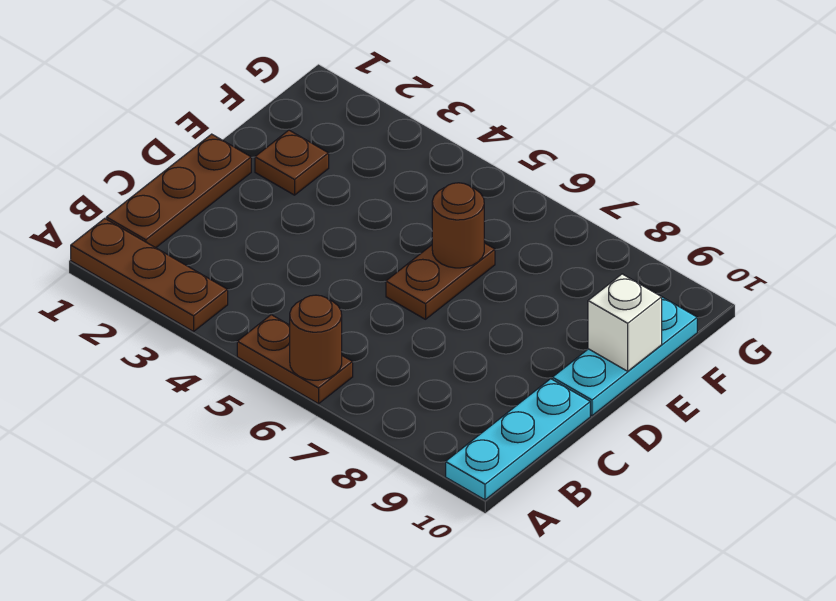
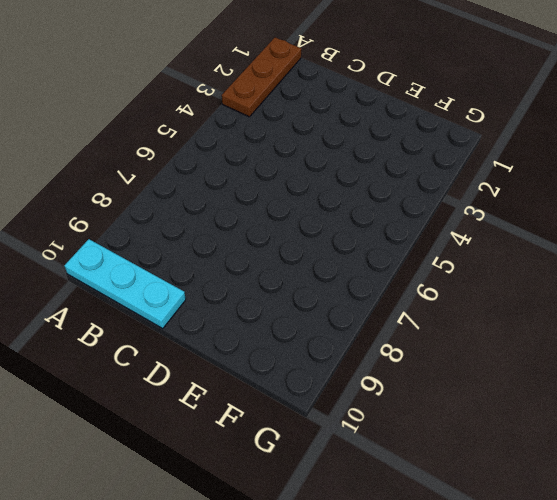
none -> brown plate A5:A6 level 1
none -> brown plate B1:D1 level 1

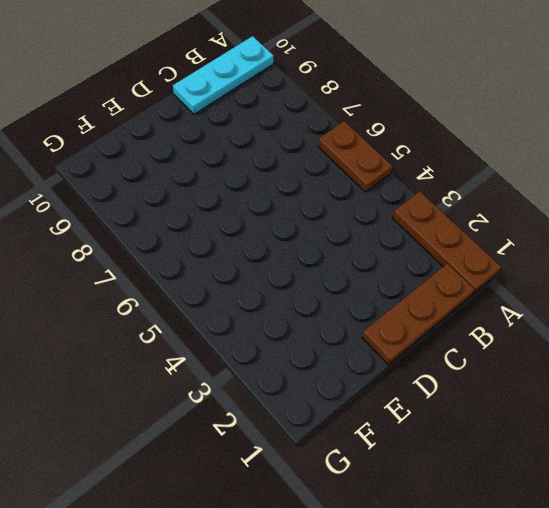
none -> brown plate D6:E6 level 1
none -> cyan plate D10:F10 level 1

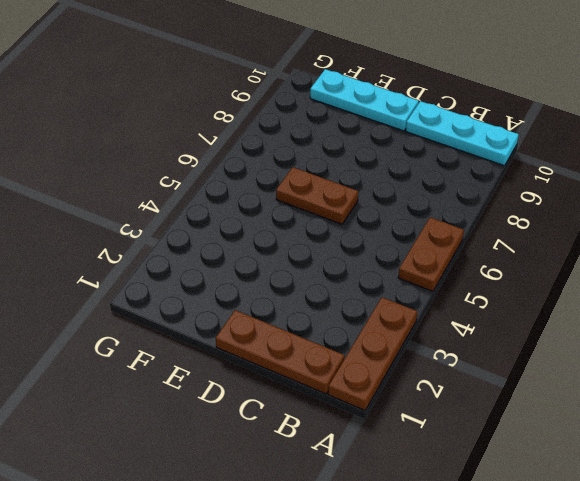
none -> brown plate E2 level 1
none -> brown round brick A6 level 2

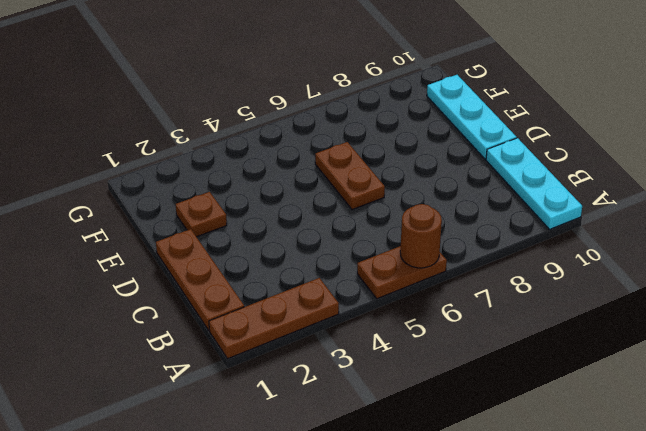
none -> brown round brick E6 level 2
none -> white brick E10 level 2

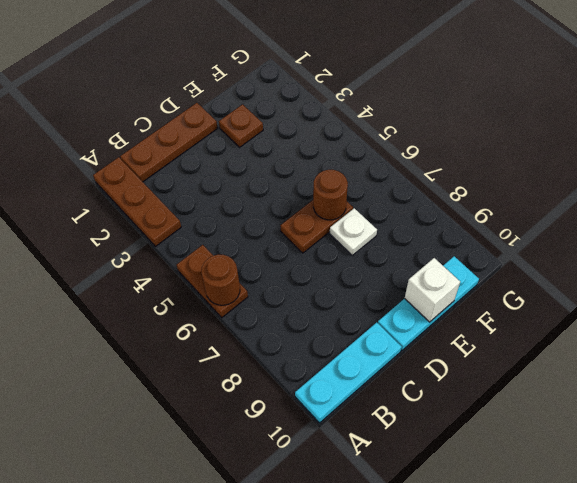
white plate E7 level 1 -> none

